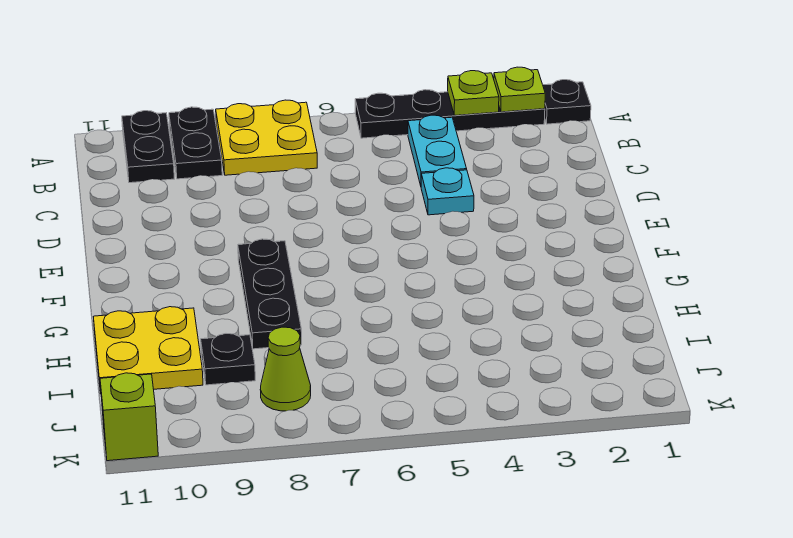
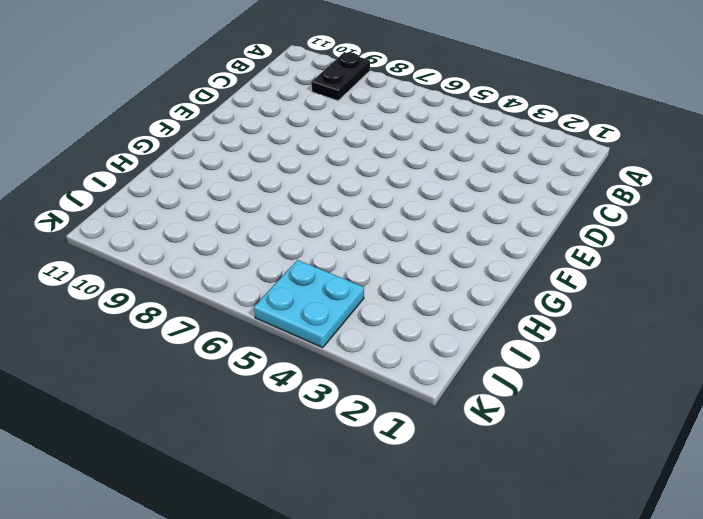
cyan plate J4:K5 level 1 -> none
none -> black plate A1 level 1
none -> black plate A2:A5 level 1
none -> yellow plate A7:B8 level 1

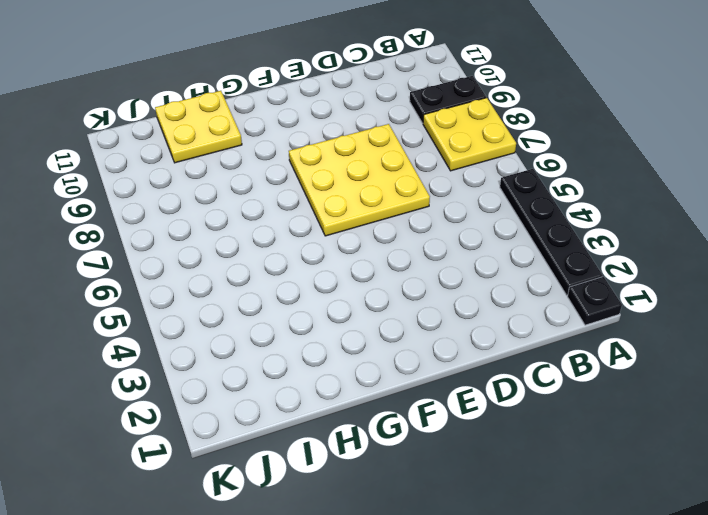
yellow plate D6:F8 level 1 -> black plate F8:H8 level 1
none -> black plate A10:B10 level 1
none -> cyan plate B4:C4 level 1
none -> cyan plate D4 level 1

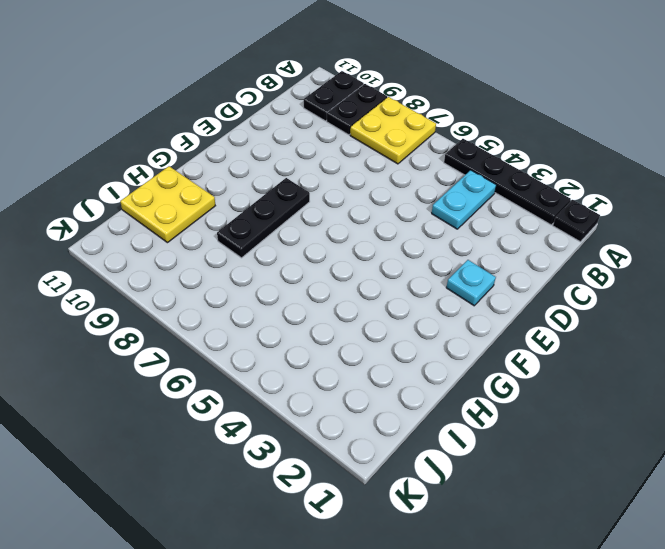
cyan plate E2 level 1 -> cyan plate D4 level 1
none -> black plate I9 level 1
none -> lime cone J8 level 1
none -> lime brick K11 level 1

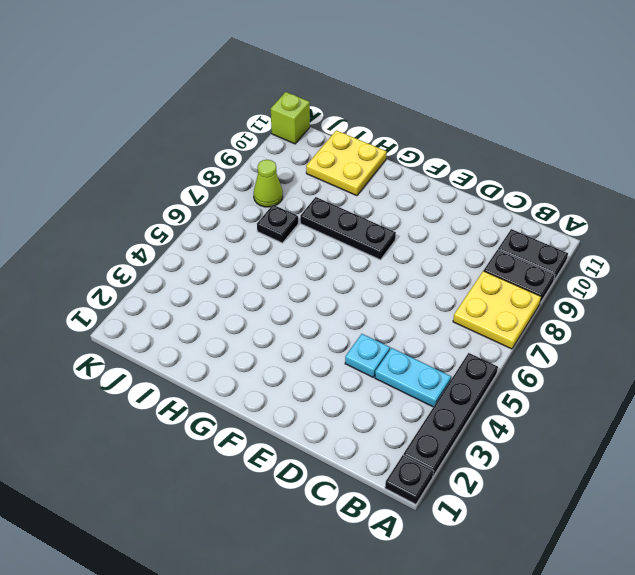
black plate I7 level 1 -> black plate I9 level 1
none -> lime plate A2 level 2
none -> lime plate A3 level 2

